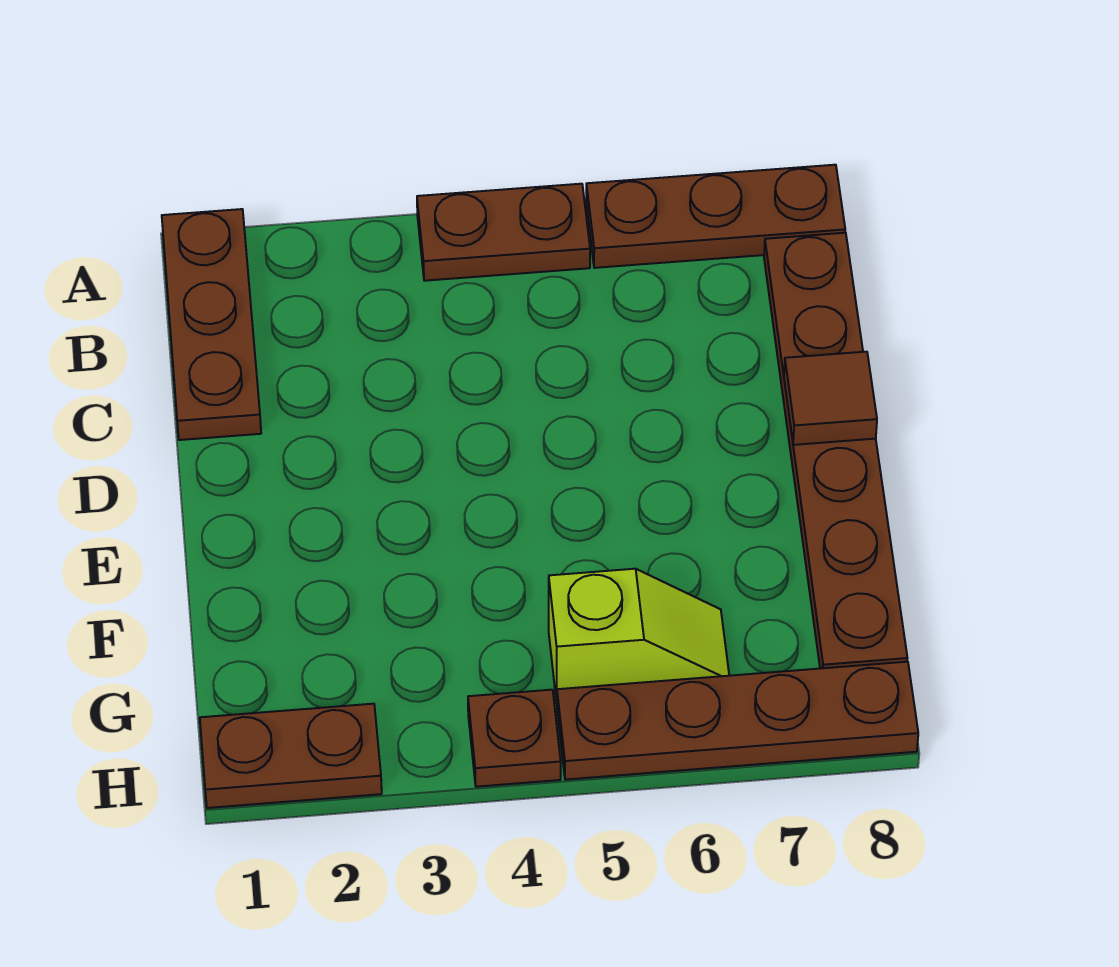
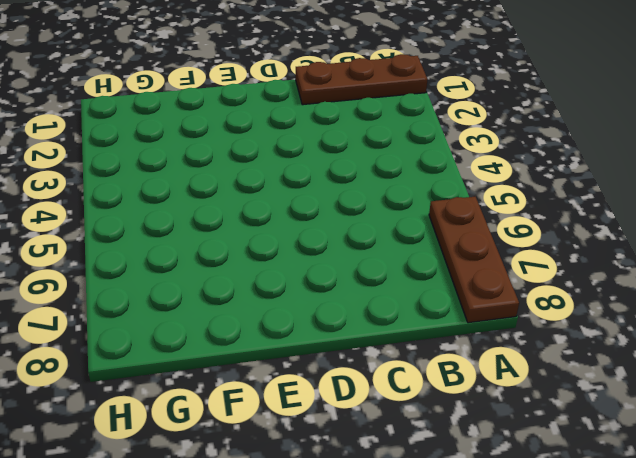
none -> brown plate A4:A5 level 1
none -> brown plate B8:G8 level 1

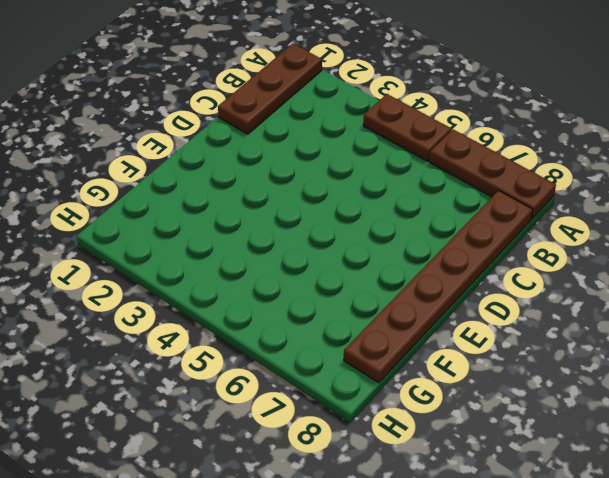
none -> lime slope G5:G6 level 1 top 5
none -> brown plate H1:H2 level 1

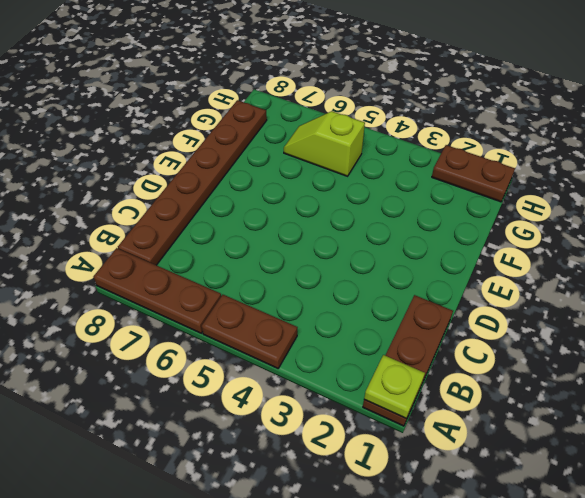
lime plate A1 level 2 -> none
none -> brown plate H4 level 1
none -> brown plate H5:H8 level 1

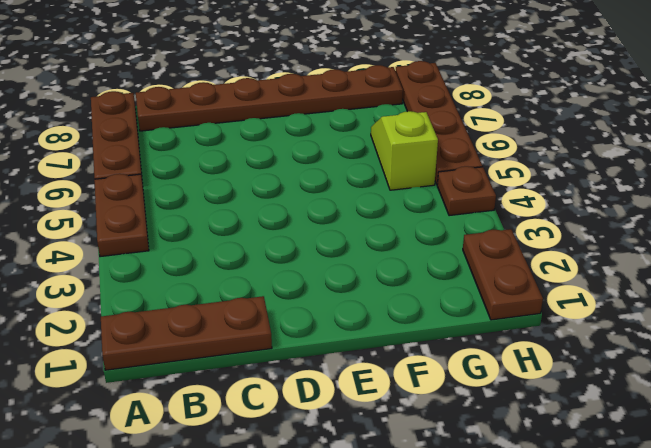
none -> brown tile D8 level 2

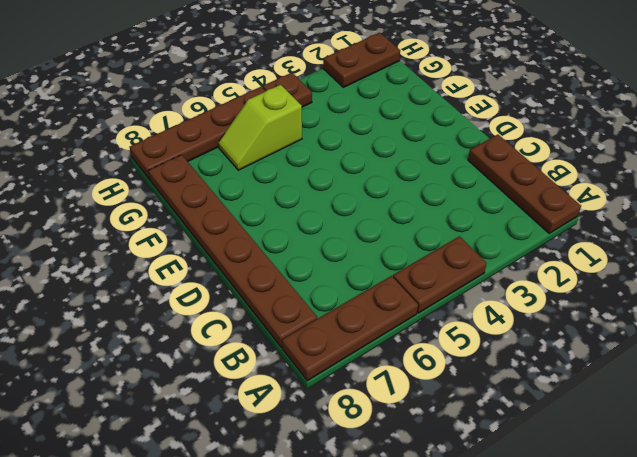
none -> brown tile D8 level 2

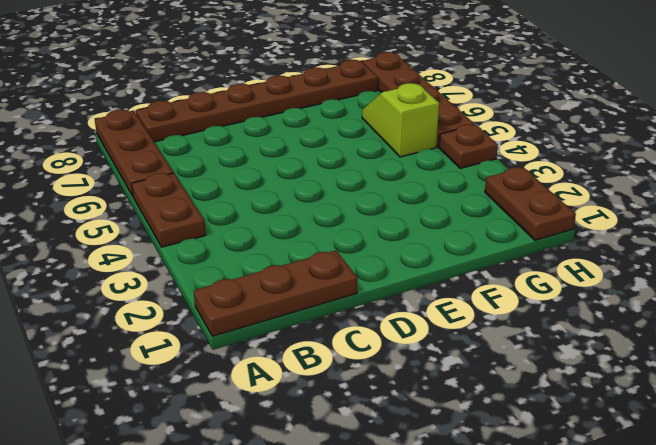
none -> brown tile D8 level 2

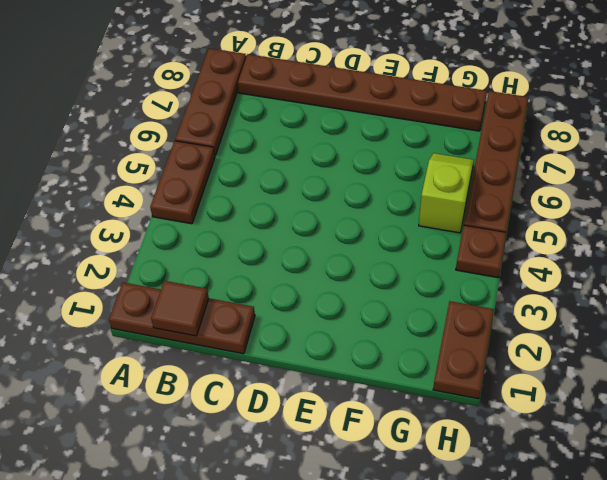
brown tile B1 level 2 -> brown tile D8 level 2

